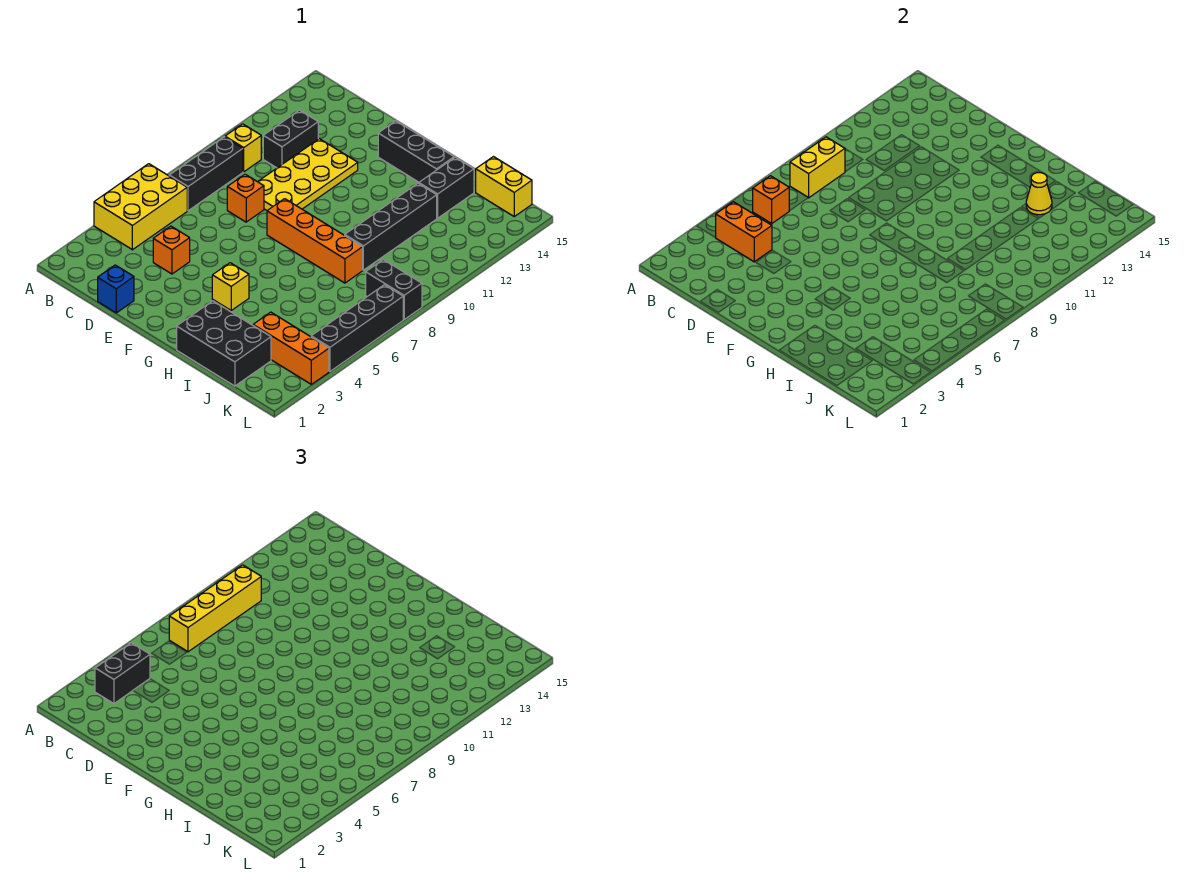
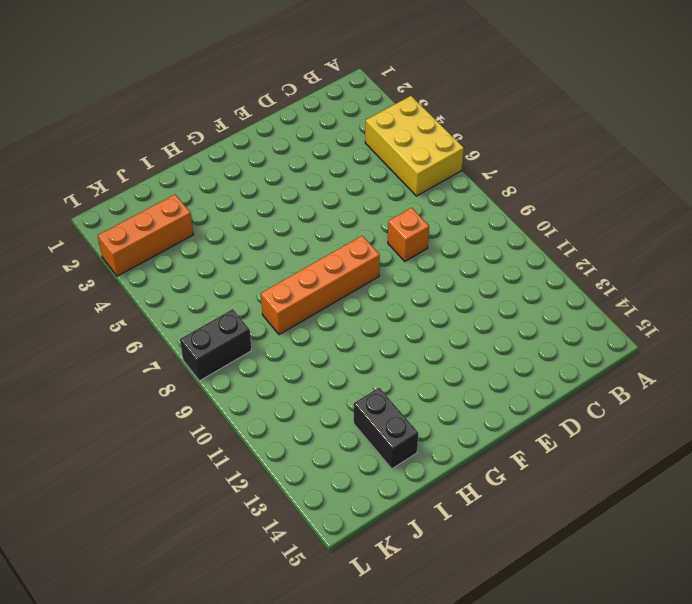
none -> black brick B7:B9 level 1
none -> yellow brick B10 level 1
none -> black brick C11:C12 level 1

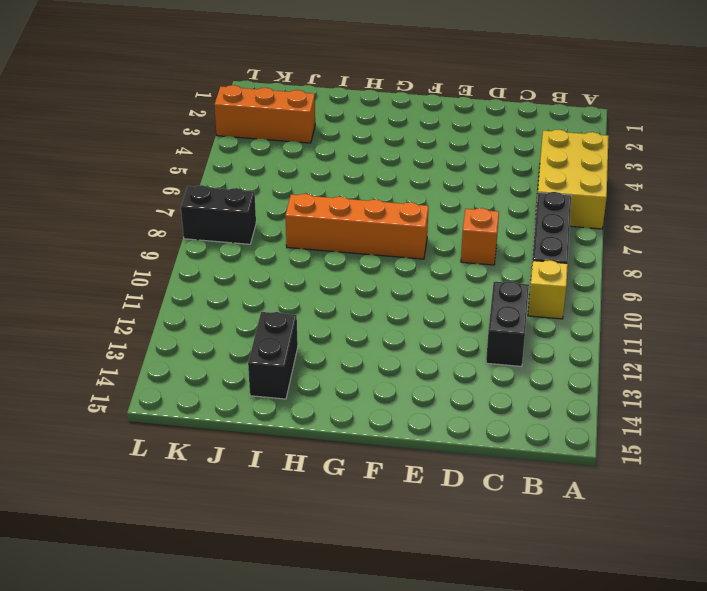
none -> blue brick D1 level 1
none -> orange brick D4 level 1
none -> yellow plate D9:E12 level 1

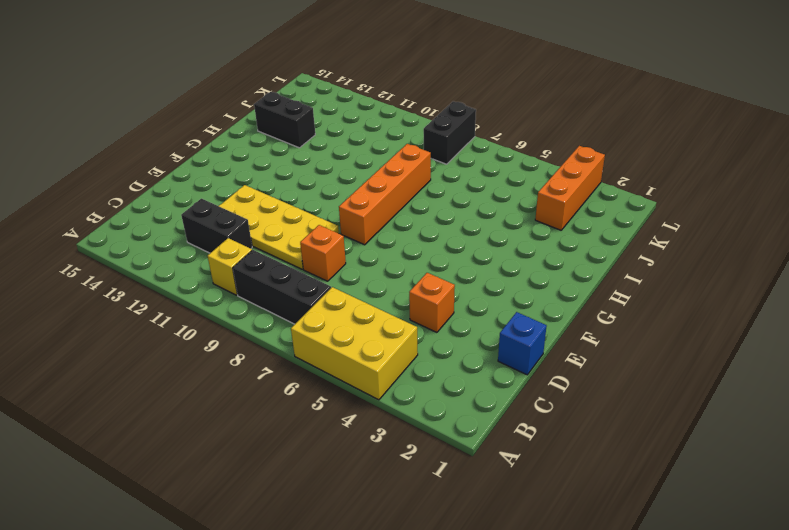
none -> black brick F14:H14 level 1
none -> yellow brick G4 level 1
none -> black brick H1:J2 level 1

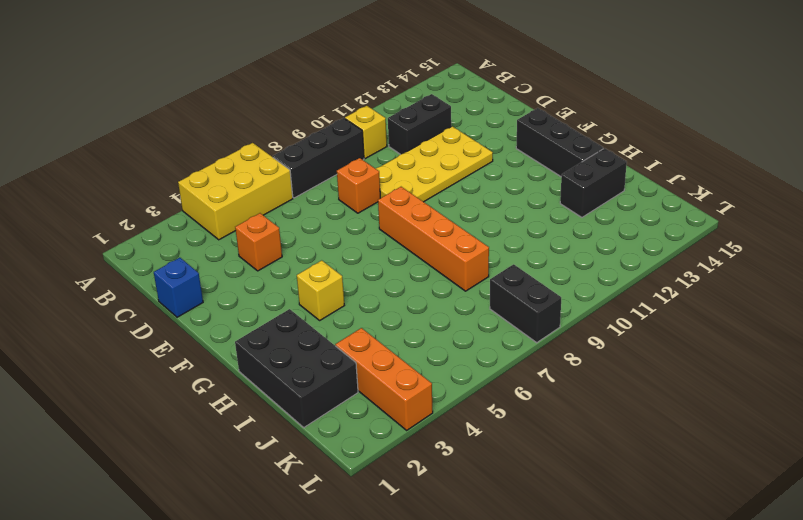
none -> black brick I9:I12 level 1
none -> yellow brick J15:K15 level 1
none -> black brick L4:L7 level 1

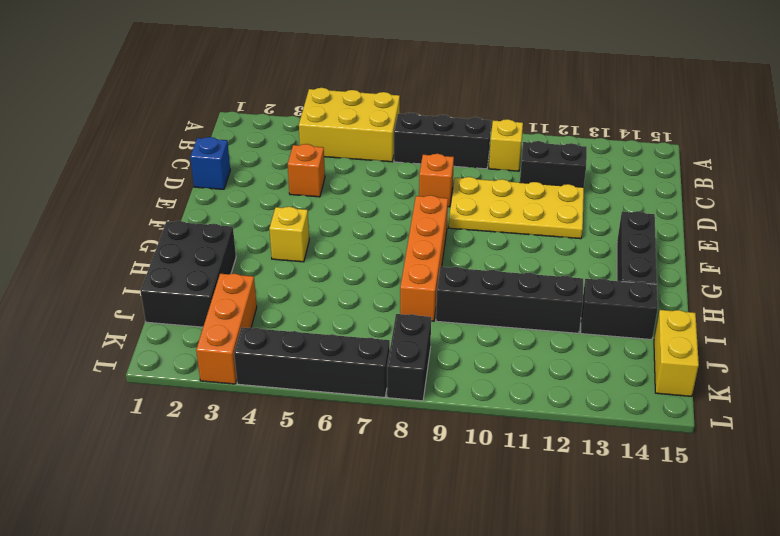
none -> orange brick B4:C4 level 2
none -> orange brick B6 level 2
none -> yellow brick B8:B9 level 2

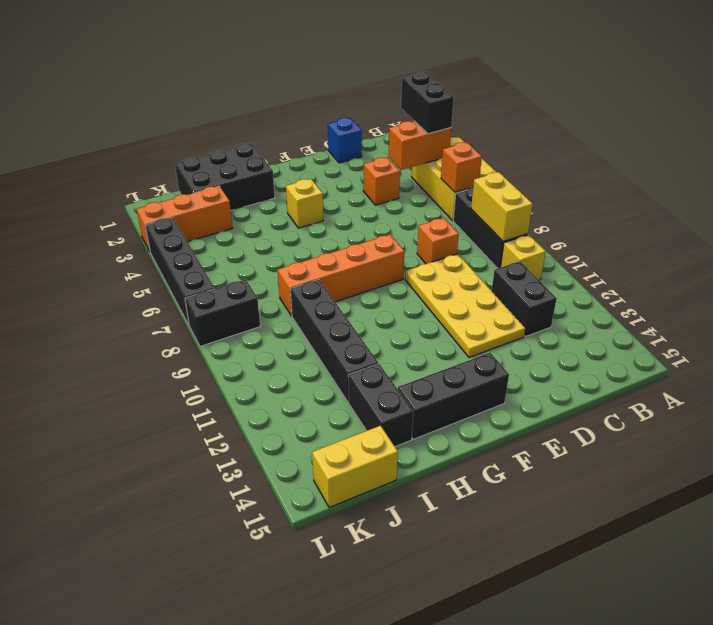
none -> yellow cone I13 level 2
none -> yellow brick B7:B10 level 3

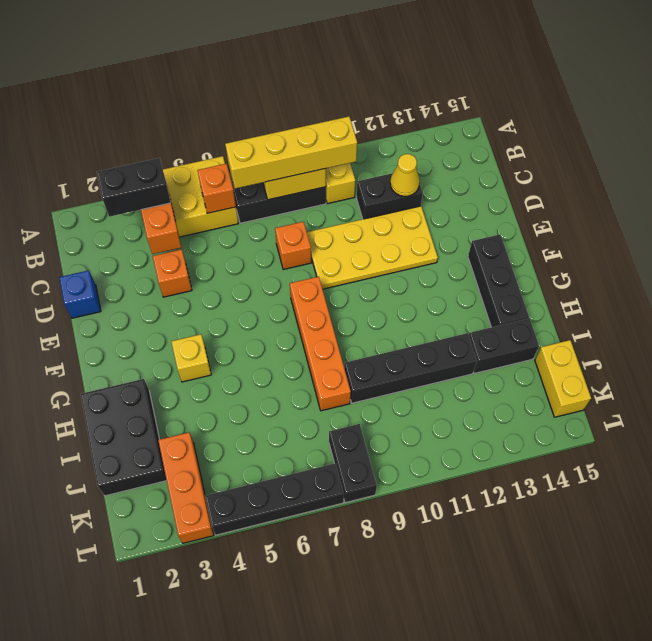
yellow cone C12 level 2 -> yellow cone I13 level 2

